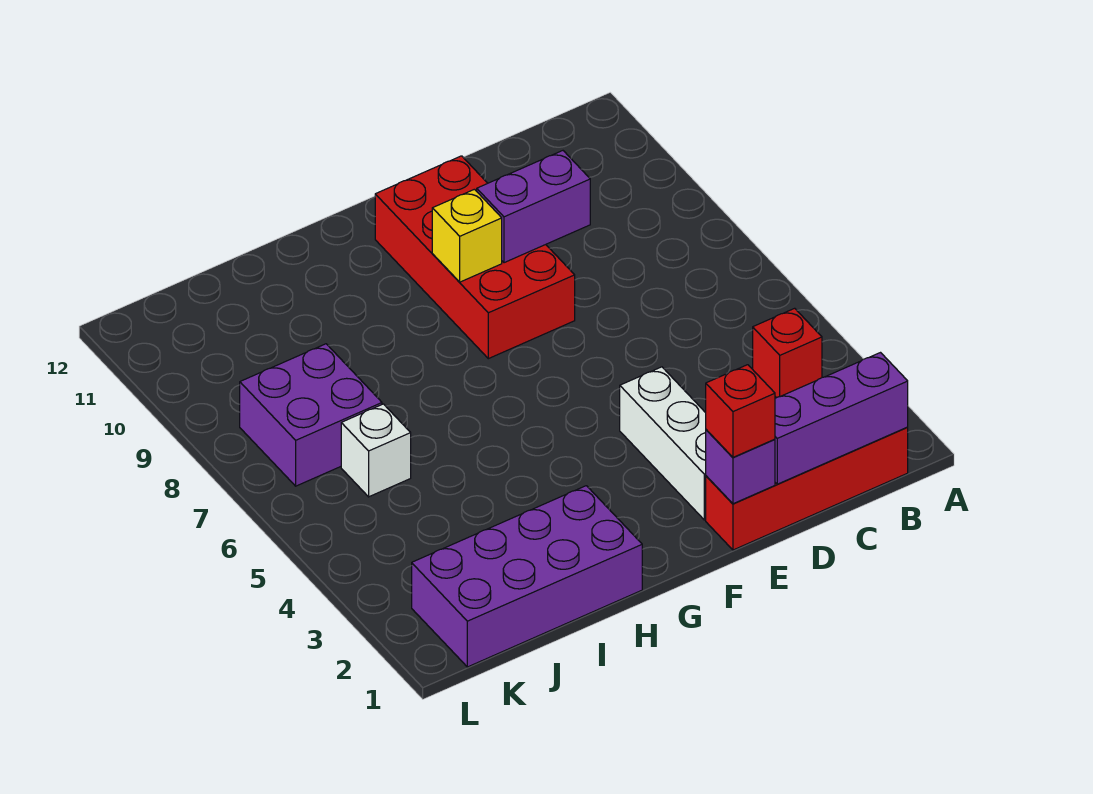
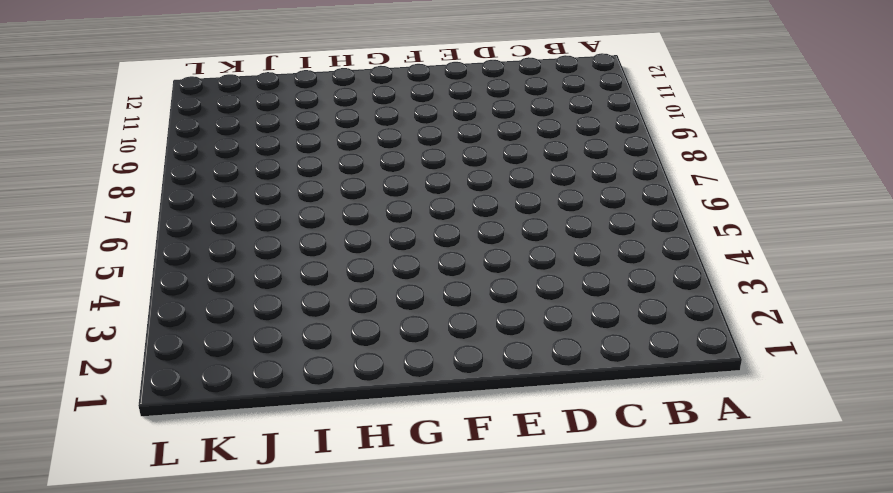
none -> red brick B1:E1 level 1
none -> red brick B4 level 1
none -> white brick E2:E4 level 1

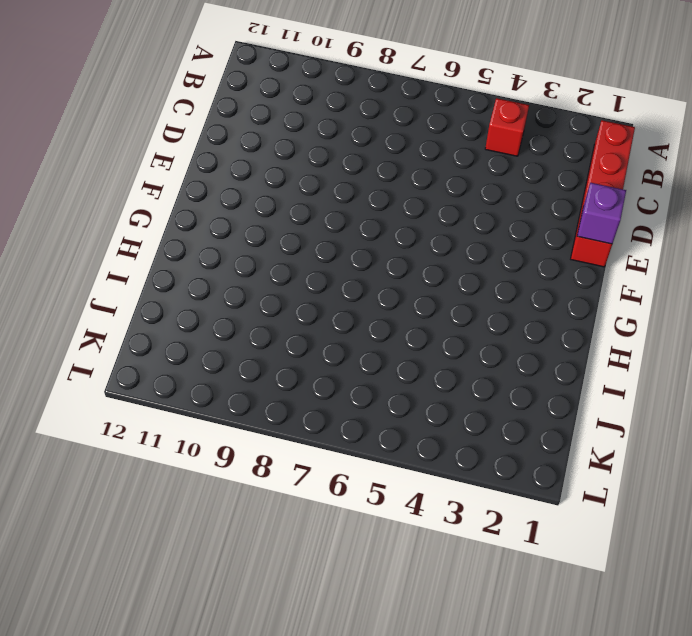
none -> white brick E2:E4 level 1
none -> red brick E8:F11 level 1
none -> purple brick H1:K2 level 1

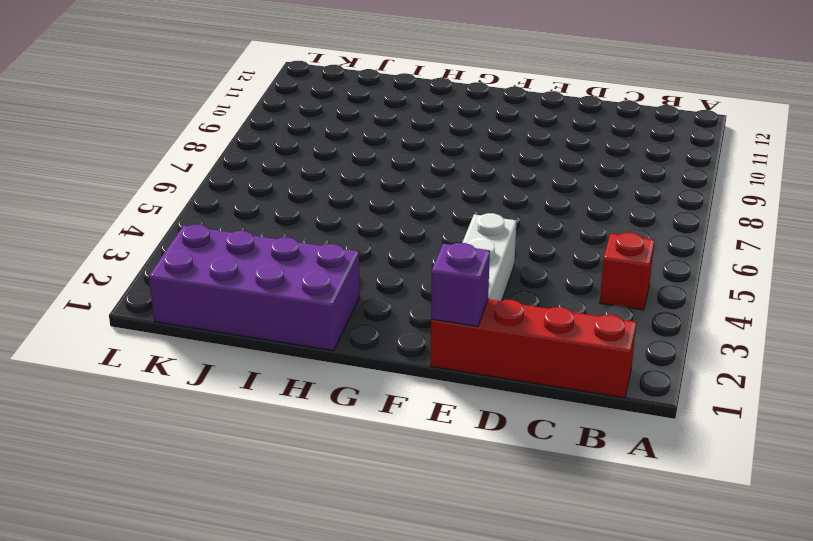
none -> red brick E8:F11 level 1
none -> white brick J6 level 1
none -> purple brick J7:K8 level 1

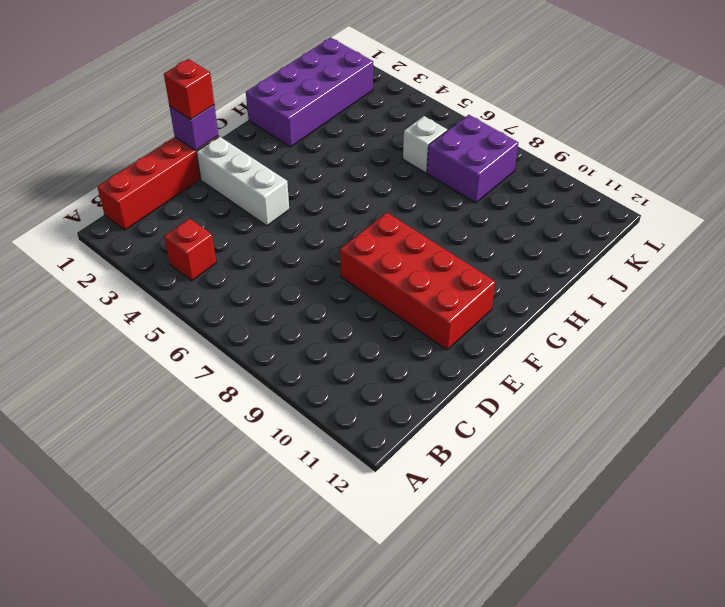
none -> purple brick B1:D1 level 2
none -> purple brick D9:E9 level 2
none -> yellow brick F9 level 2

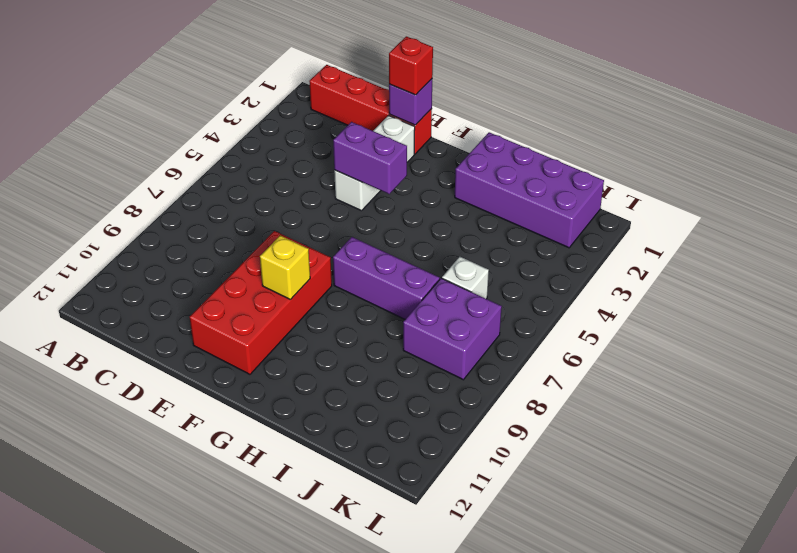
purple brick E4:F4 level 2 -> purple brick D9:E9 level 2
purple brick G7:I7 level 1 -> purple brick B1:D1 level 2
none -> red brick B4 level 1

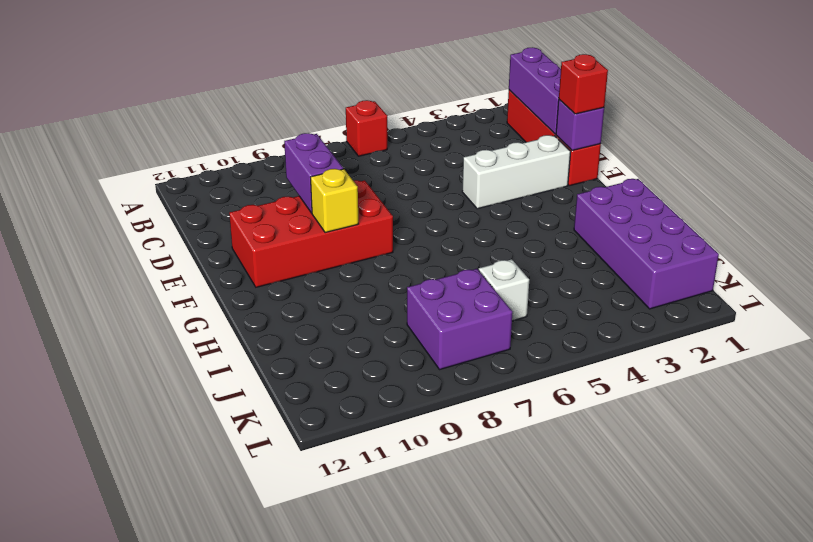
red brick A6 level 1 -> red brick B4 level 1

